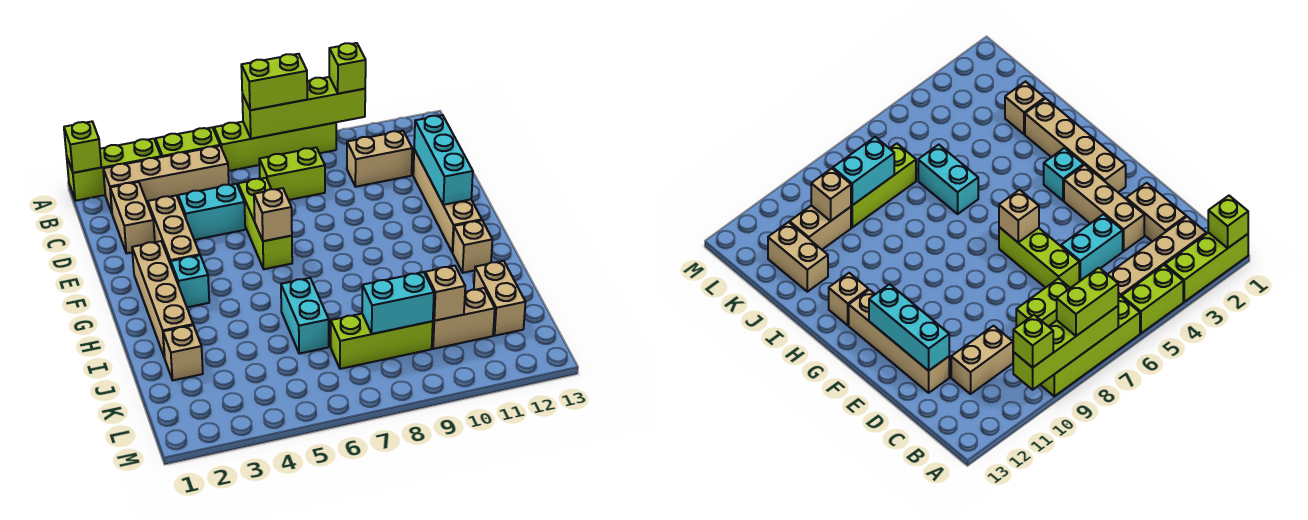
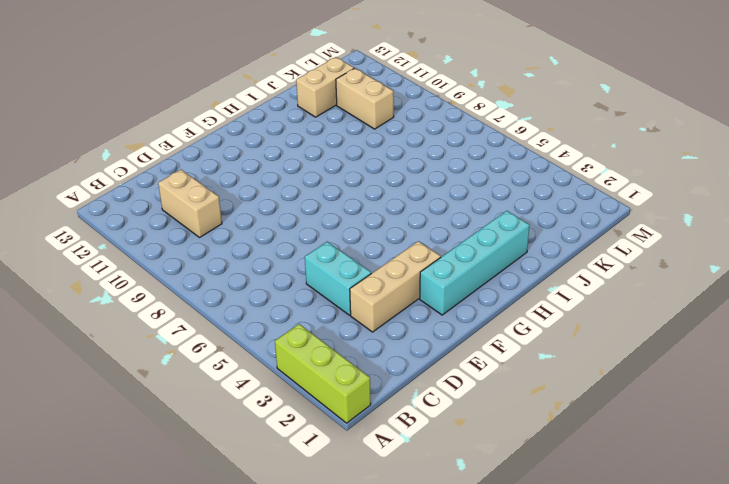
cyan brick F2:I2 level 1 -> tan brick F2:I2 level 1
none -> lime brick A4:A5 level 1
none -> lime brick A6:A9 level 1
none -> tan brick B2:B5 level 1

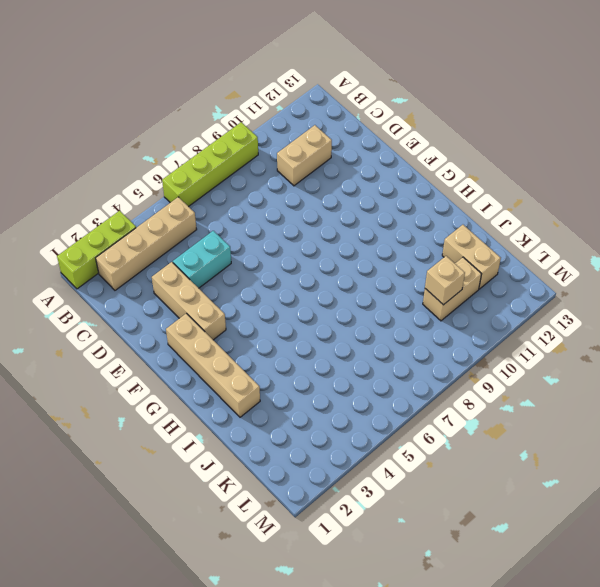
none -> lime brick A4:A5 level 1
none -> tan brick C2:D2 level 1
none -> lime brick C7:C8 level 1

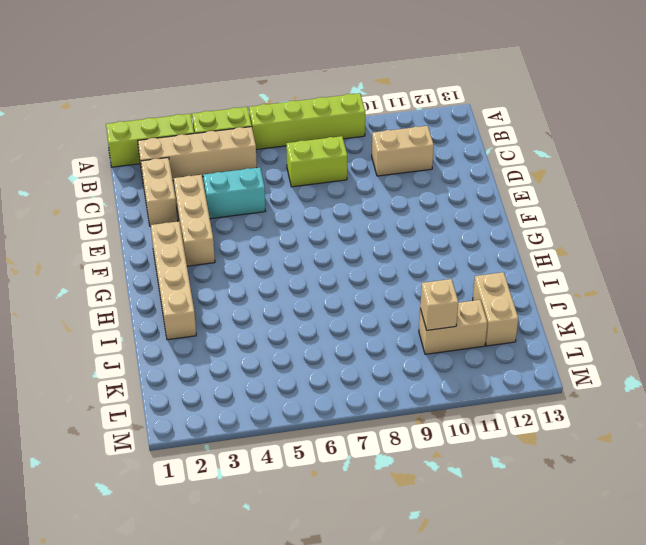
none -> lime brick D6:F6 level 1
none -> tan brick D12:G12 level 1
none -> cyan brick G3 level 1

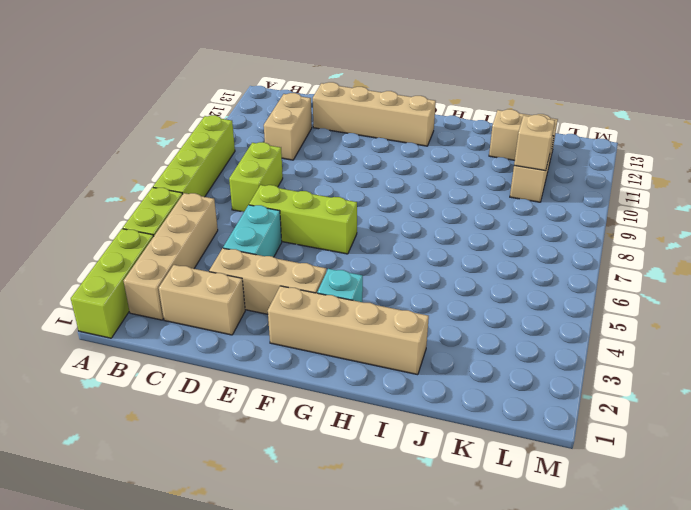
none -> tan brick H12 level 1
none -> cyan brick I6:J6 level 1
none -> tan brick J2 level 1

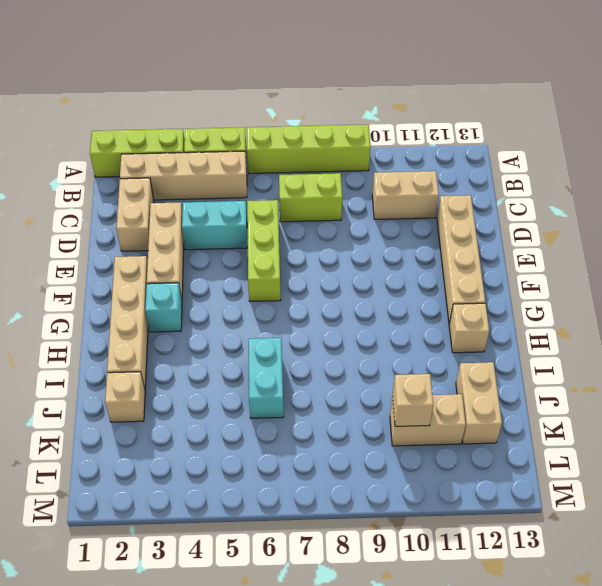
none -> lime brick K7:K9 level 1
none -> lime brick A1 level 2
none -> lime brick A7:A10 level 2

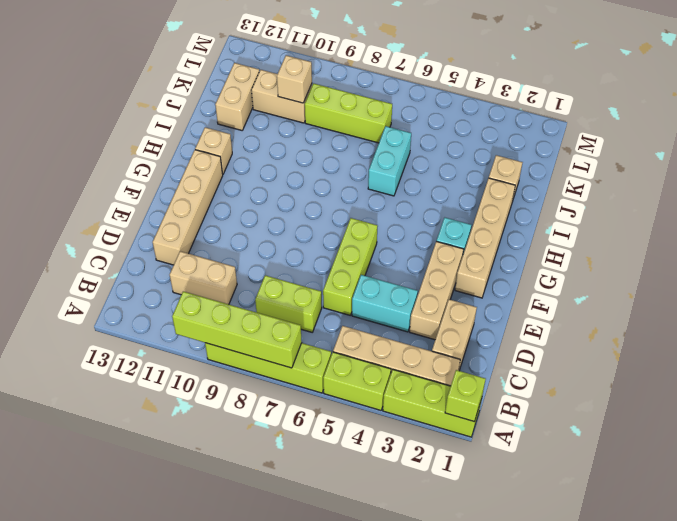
none -> cyan brick D12:F12 level 2
none -> tan brick F6 level 2
none -> cyan brick K8:K9 level 2

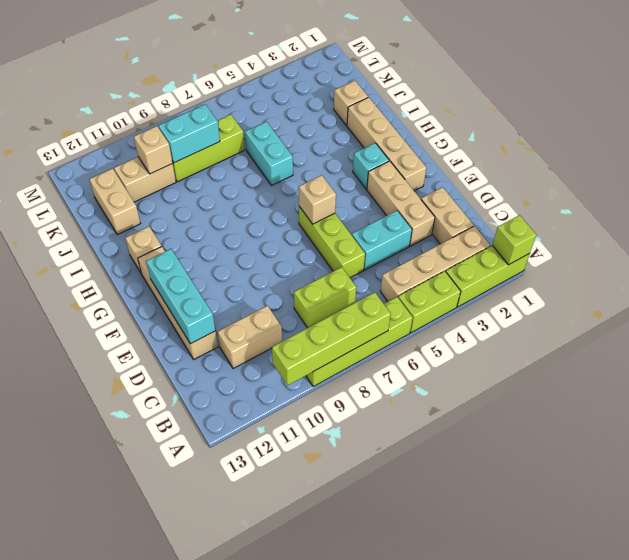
none -> lime brick A7:A8 level 3
none -> lime brick A10 level 3

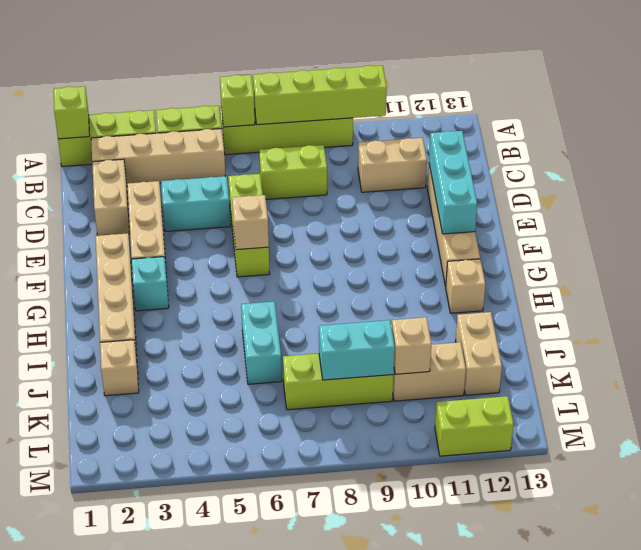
lime brick A6 level 2 -> lime brick A10 level 3
lime brick M11:M12 level 1 -> lime brick A7:A8 level 3

